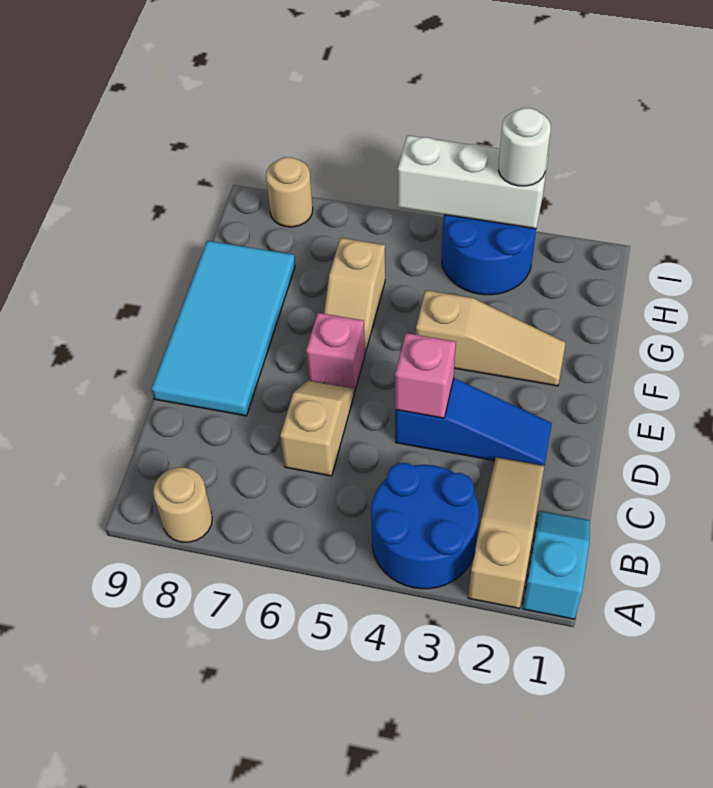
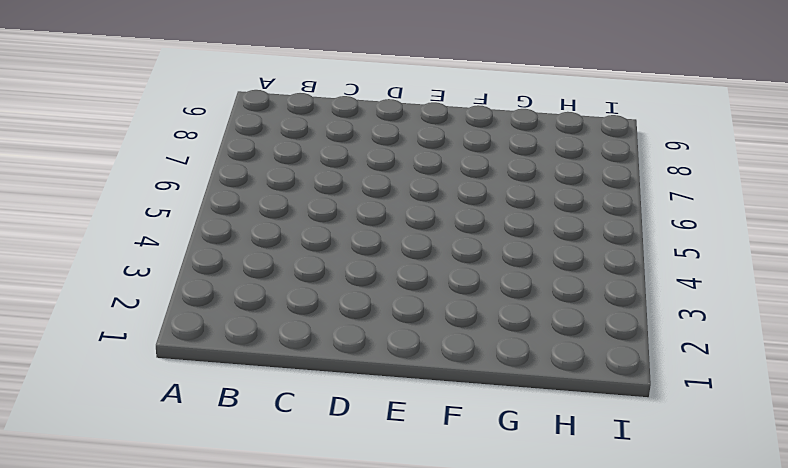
none -> cyan slope A1:B1 level 1 top A
none -> tan slope A2:C2 level 1 top A
none -> blue round brick A3:B4 level 1

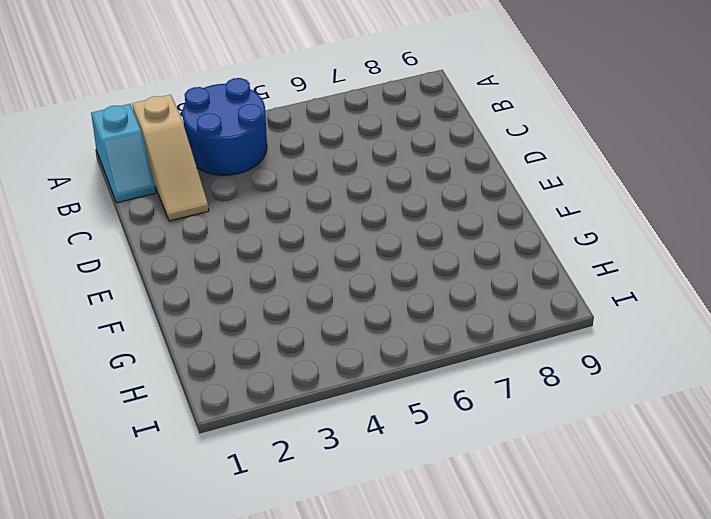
none -> tan round brick A8 level 1
none -> tan slope C6:D6 level 1 top C
none -> blue slope D2:D4 level 1 top 4

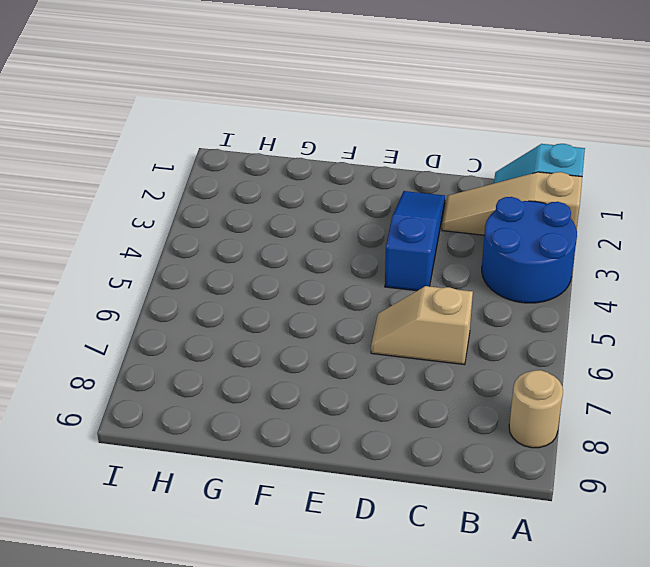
none -> cyan tile D8:G9 level 1
none -> pink brick E6 level 1
none -> tan slope F2:F4 level 1 top 4

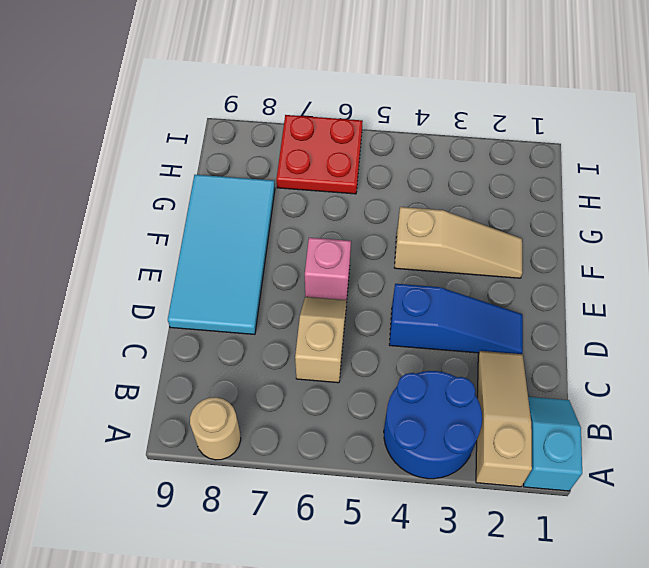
red plate H6:I7 level 1 -> none
none -> tan slope F6:G6 level 1 top G
none -> blue round brick H3:I4 level 1
none -> tan round brick I8 level 1

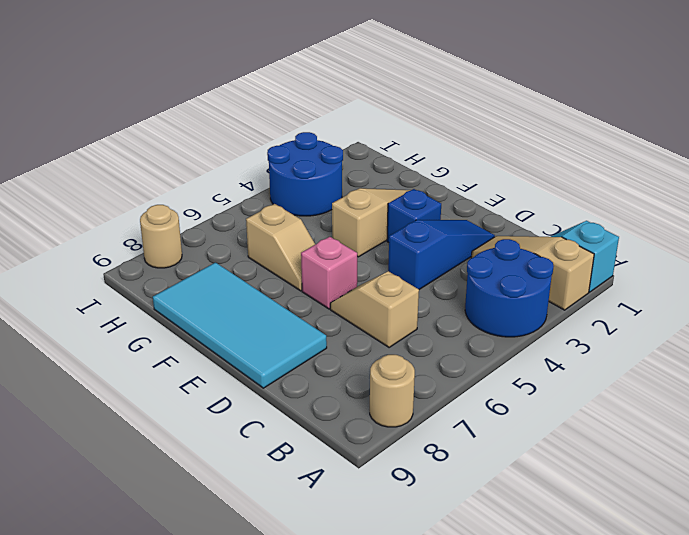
blue brick E3 level 1 -> none
none -> pink brick D4 level 2
none -> white brick I3:I5 level 2
none -> white round brick I3 level 3

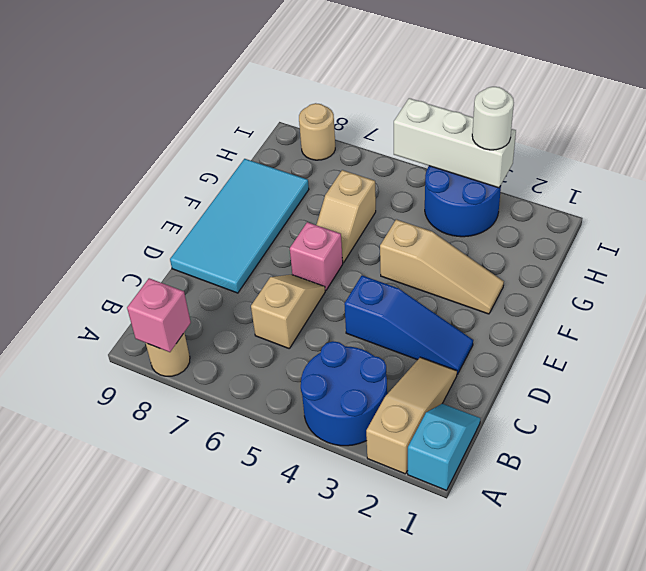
pink brick A8 level 2 -> pink brick D4 level 2

